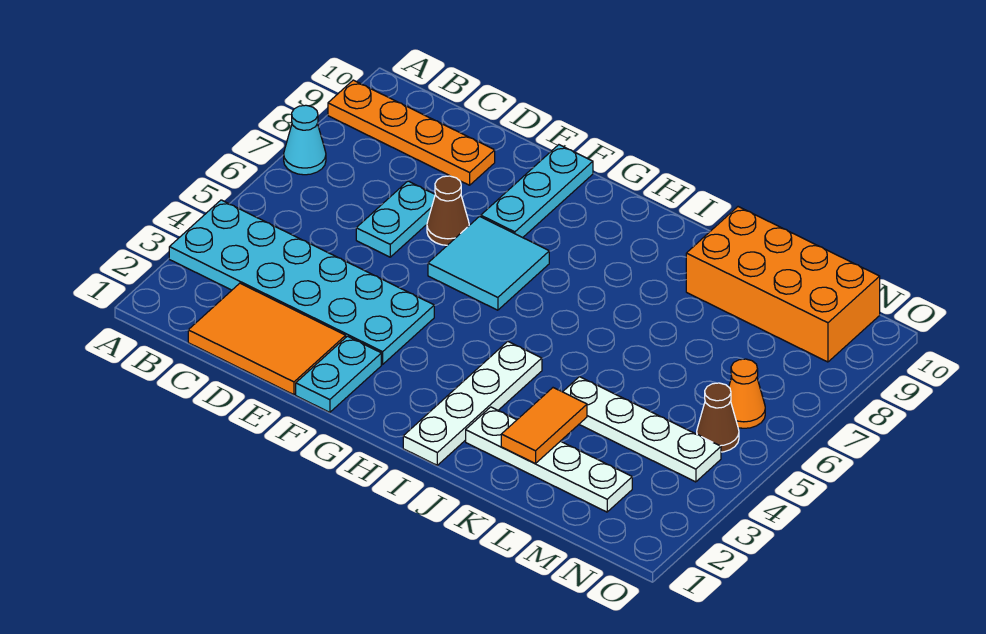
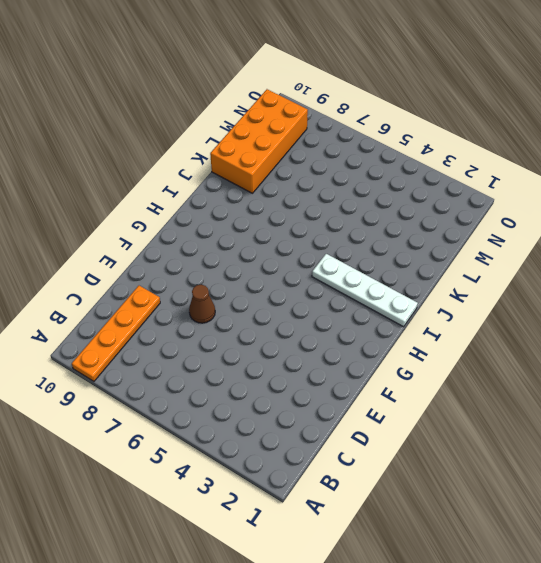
none -> cyan plate A3:F4 level 1
none -> cyan cone A7 level 1
none -> orange tile C1:E2 level 1

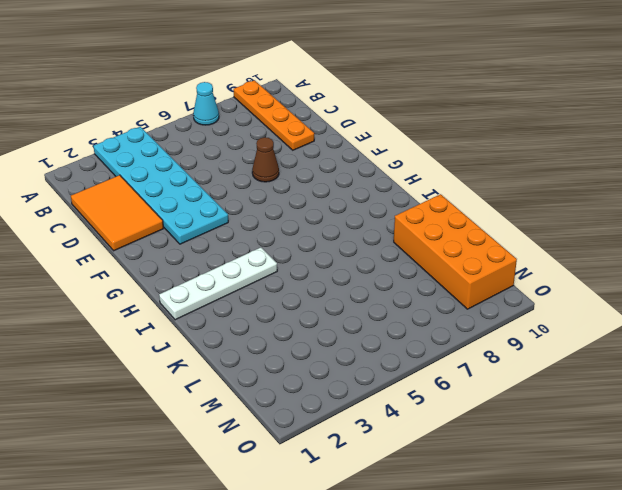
none -> cyan plate D6:D7 level 1
none -> cyan plate F1:F2 level 1
none -> cyan tile F6:G7 level 1

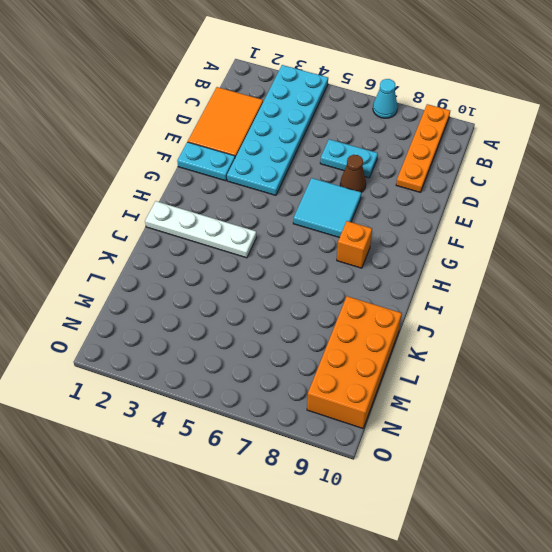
orange brick H8 level 1 -> none
none -> cyan plate F8:F10 level 1
none -> white plate J2:M2 level 1
none -> white plate K4:N4 level 1

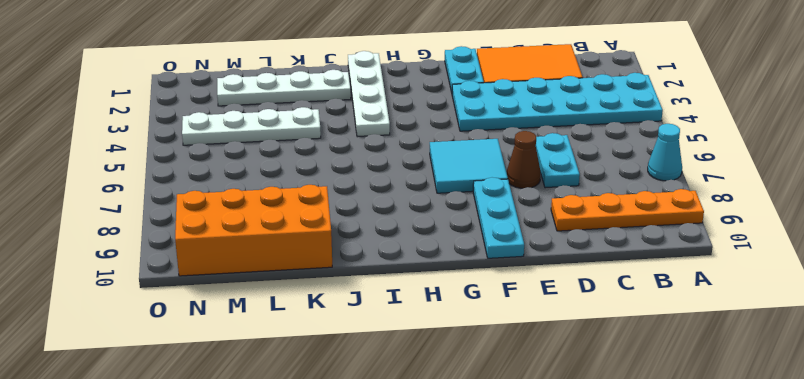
none -> brown cone N5 level 1
none -> orange cone N6 level 1
none -> orange tile K2:K3 level 2

